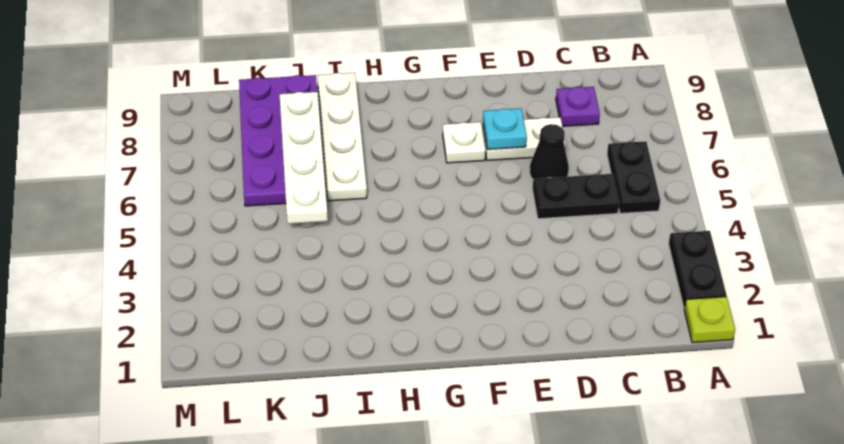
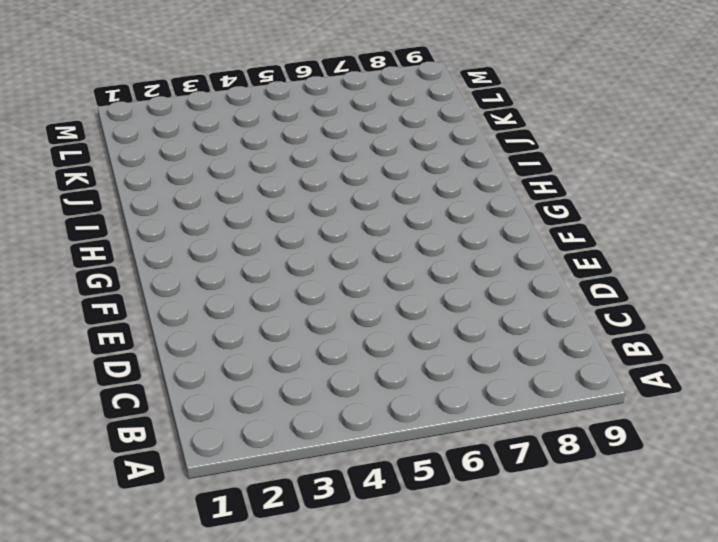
none -> lime plate A1 level 1
none -> black plate A2:A3 level 1
none -> black plate B5:B6 level 1

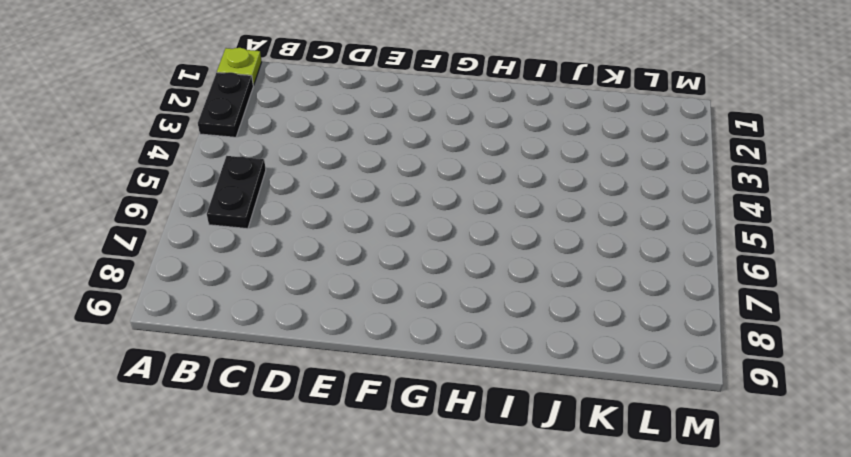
none -> black plate C5:D5 level 1
none -> purple plate C8 level 1
none -> black cone D6 level 1

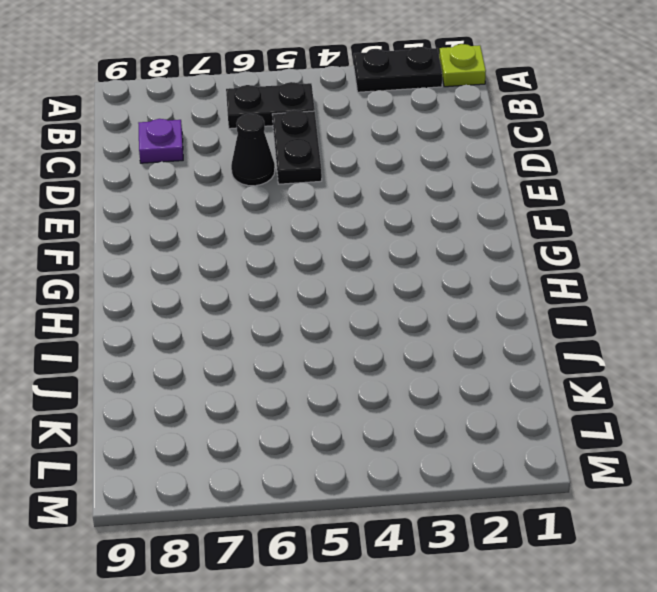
none -> white plate D7:E7 level 1
none -> white plate F7 level 1
none -> white plate I6:I9 level 1

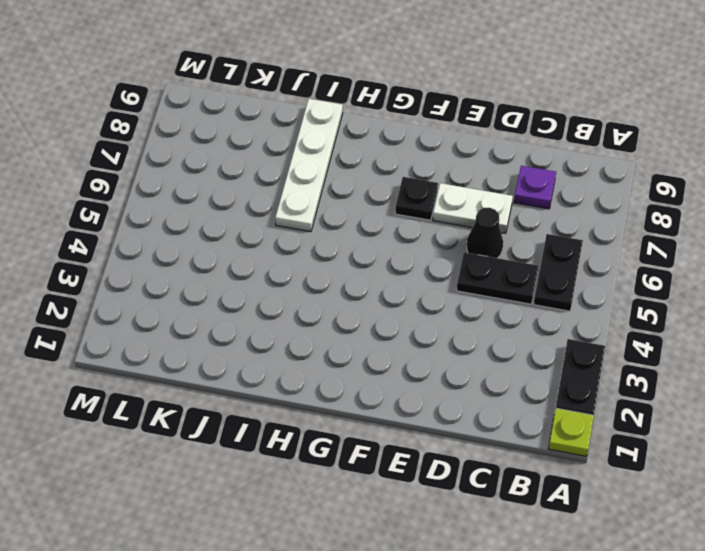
black plate F7 level 1 -> white plate F7 level 1
none -> purple plate J6:K9 level 1
none -> cyan plate E7 level 2
none -> white plate J5:J8 level 2

